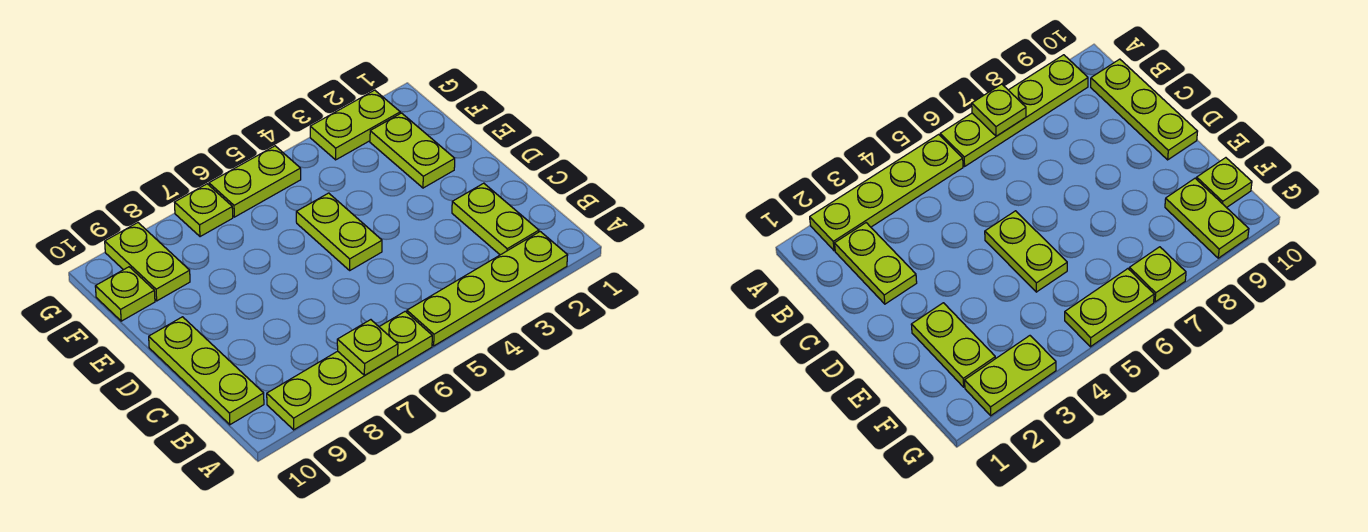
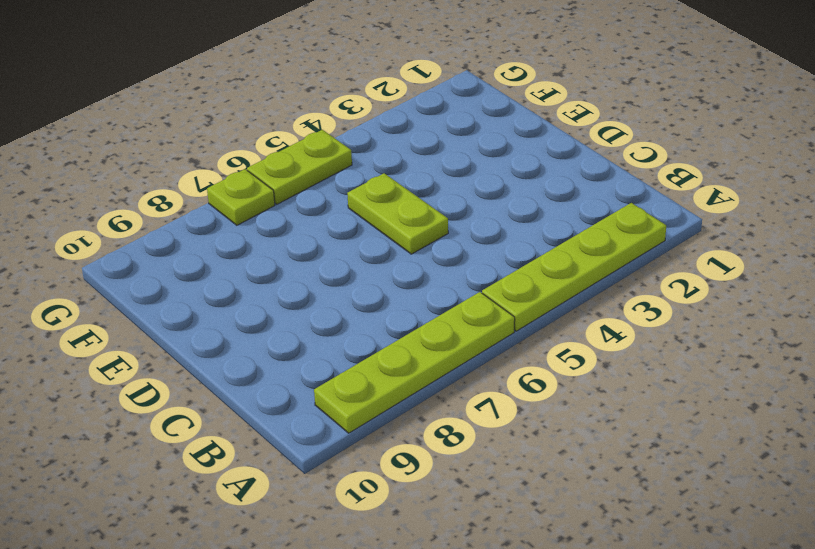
none -> lime plate B2:C2 level 1
none -> lime plate B10:D10 level 1
none -> lime plate E2:F2 level 1

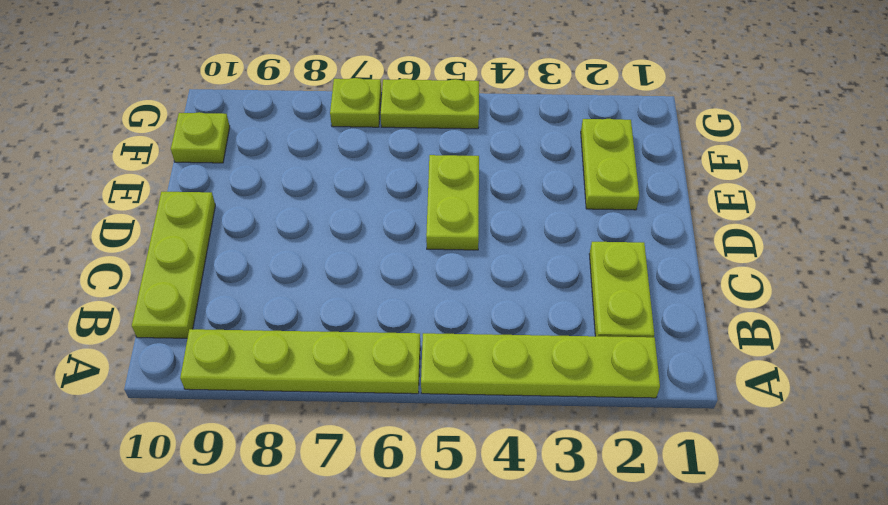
none -> lime plate F9:G9 level 1
none -> lime plate G2:G3 level 1
none -> lime plate A7 level 2

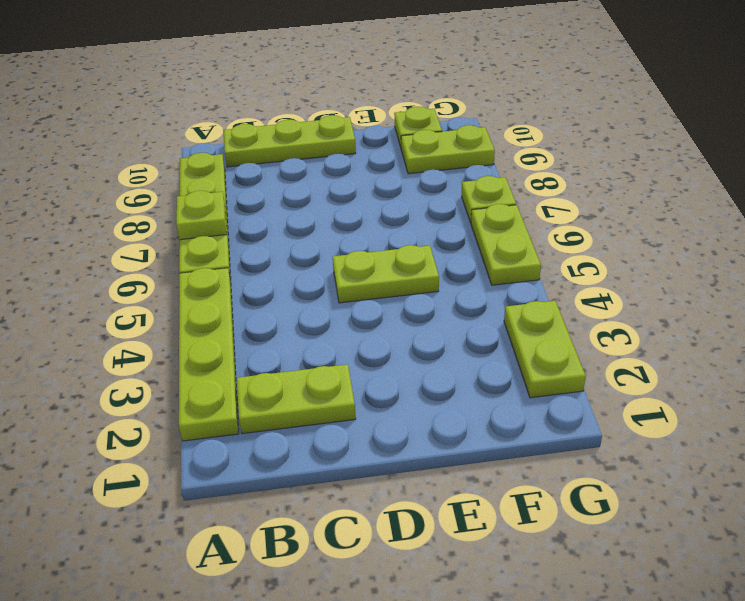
none -> lime plate E2:F2 level 1

